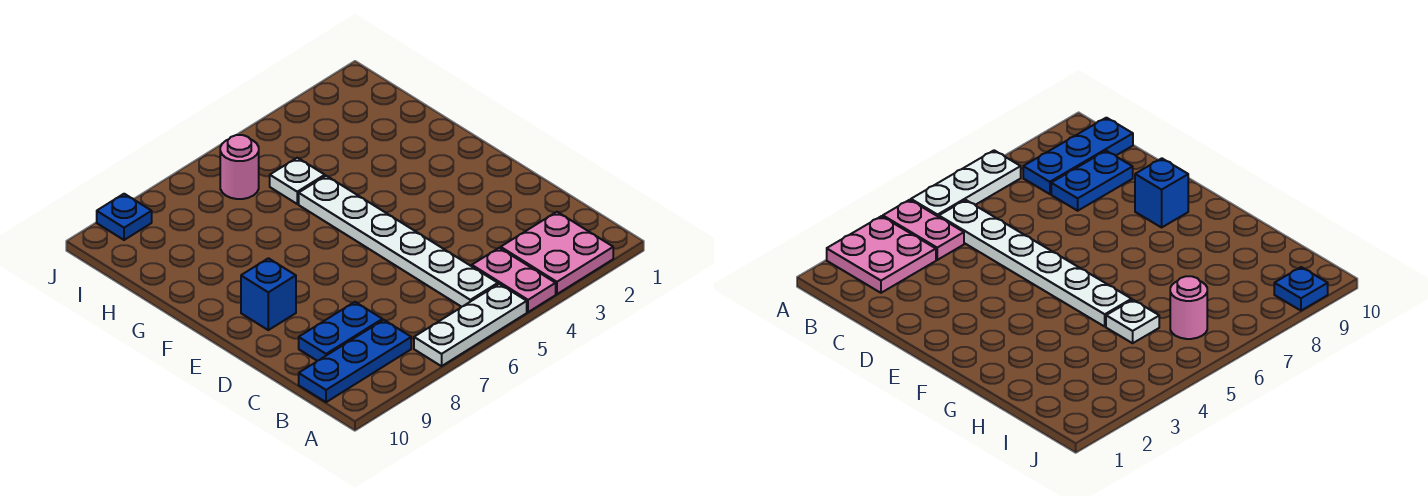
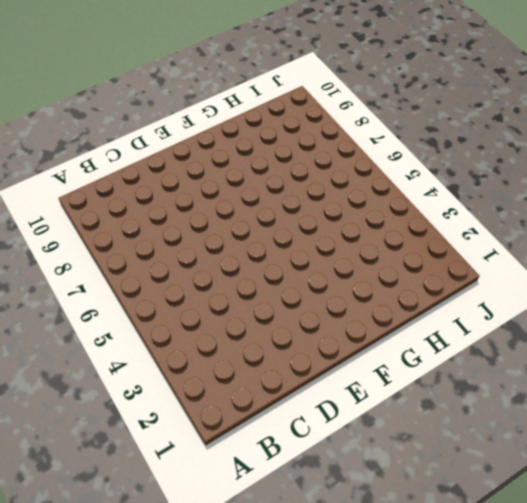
none -> pink plate A2:B3 level 1
none -> pink plate A4:B4 level 1

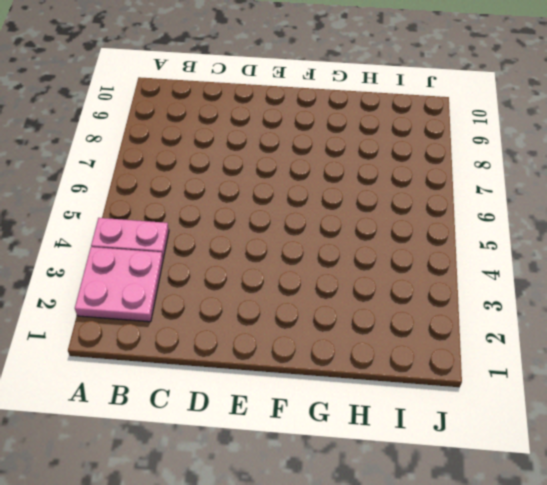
none -> white plate A5:A7 level 1
none -> white plate B5:G5 level 1

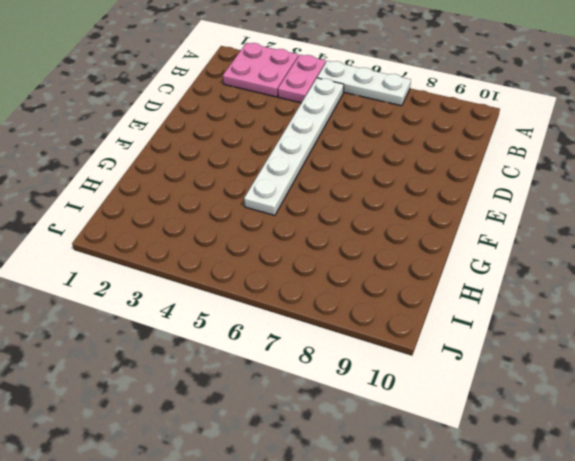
none -> blue plate B8:B10 level 1
none -> blue plate C8:C9 level 1

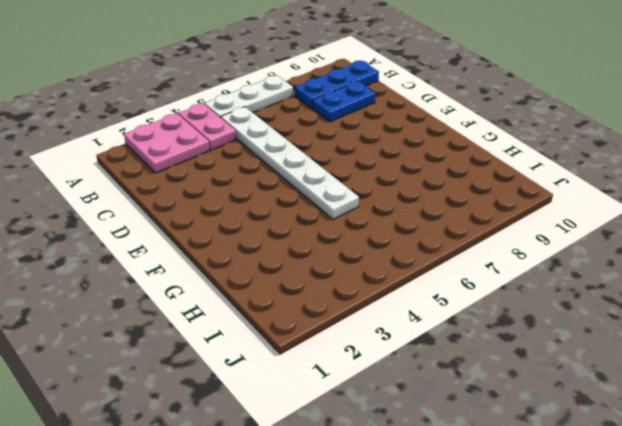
none -> blue brick E9 level 1
none -> white plate H5 level 1

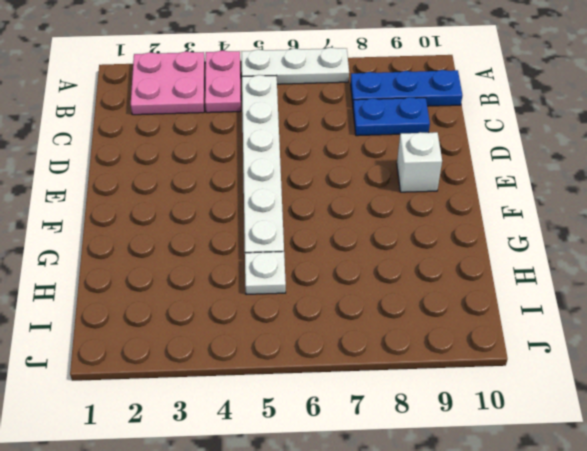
white brick E9 level 1 -> blue brick E9 level 1
none -> pink round brick I6 level 1
none -> blue plate J9 level 1

